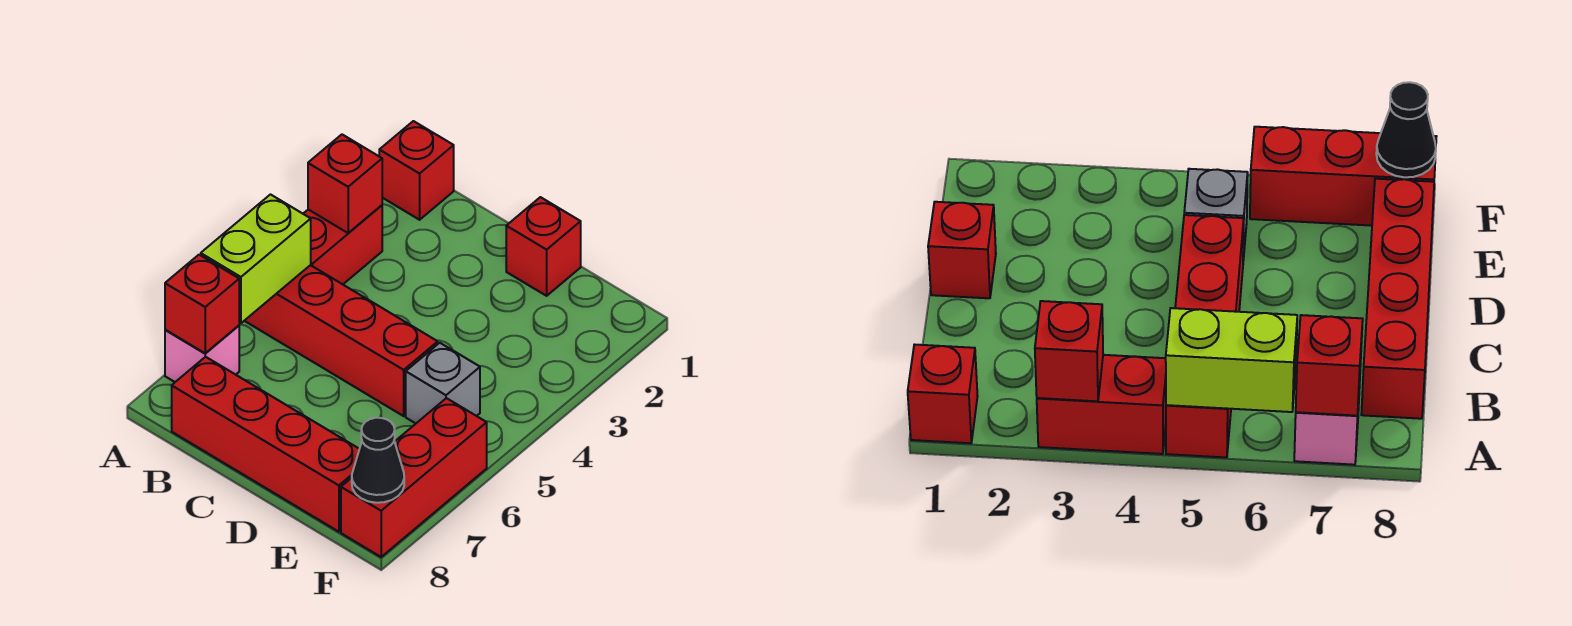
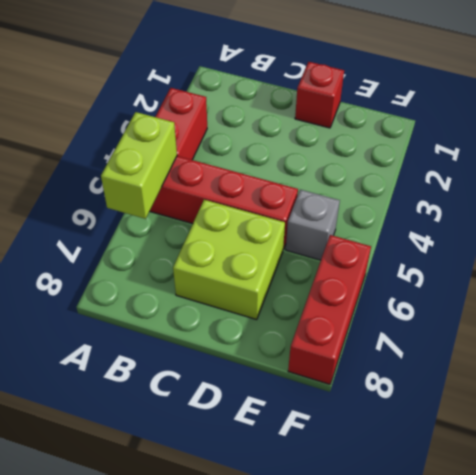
lime brick C6:D7 level 1 -> none
none -> red brick A1 level 1
none -> pink brick A7 level 1
none -> red brick B8:E8 level 1

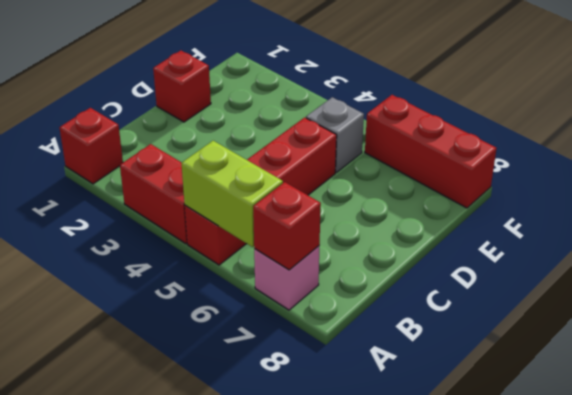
none -> red brick B8:E8 level 1
none -> red brick A3 level 2
none -> black cone F8 level 2

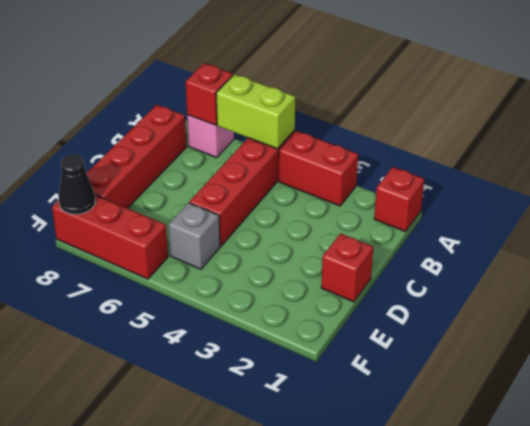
none -> red brick A3 level 2

